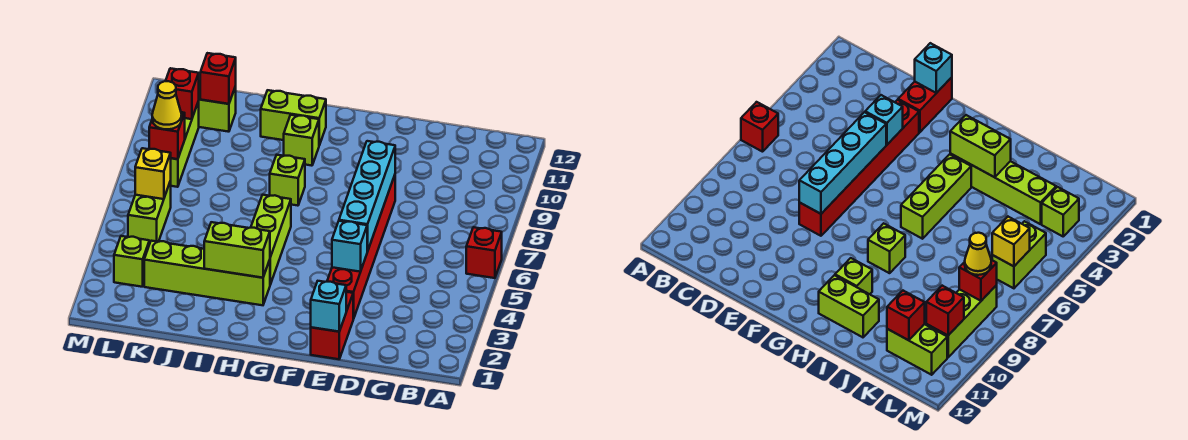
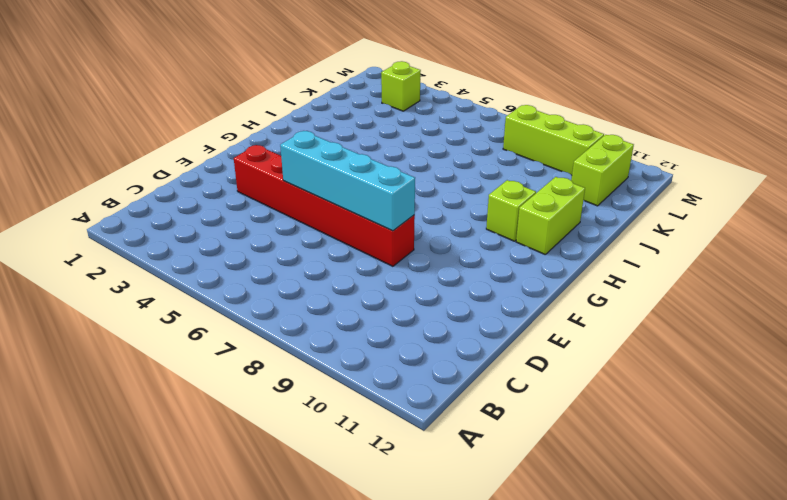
none -> red brick A6 level 1
none -> red brick E1:E2 level 1
none -> lime brick H3:K3 level 1

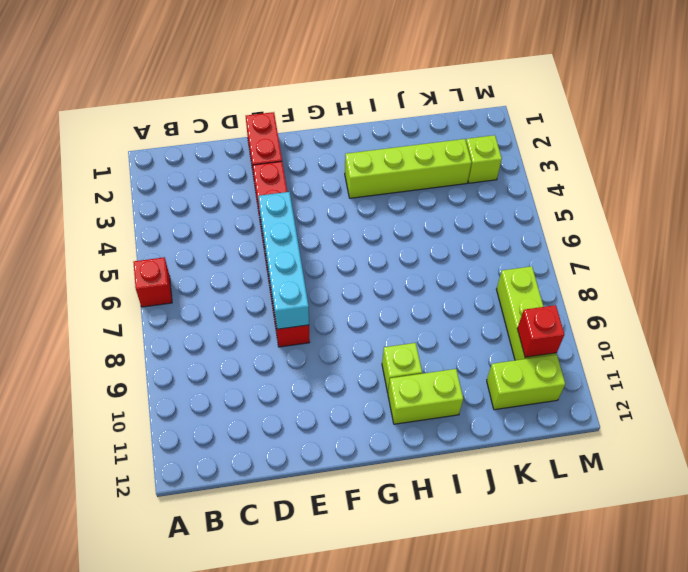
none -> lime brick H4:H6 level 1
none -> lime brick H8 level 1
none -> lime brick L5:L6 level 1

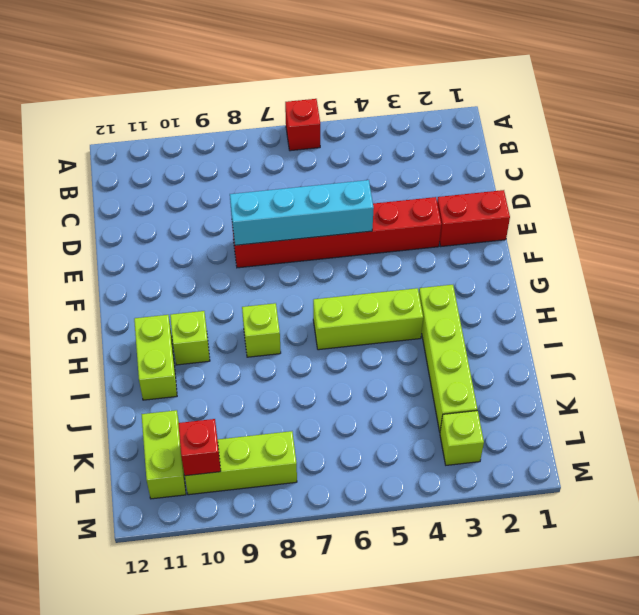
none -> lime brick L5:L6 level 1
none -> cyan brick E1 level 2
none -> cyan brick E4 level 2

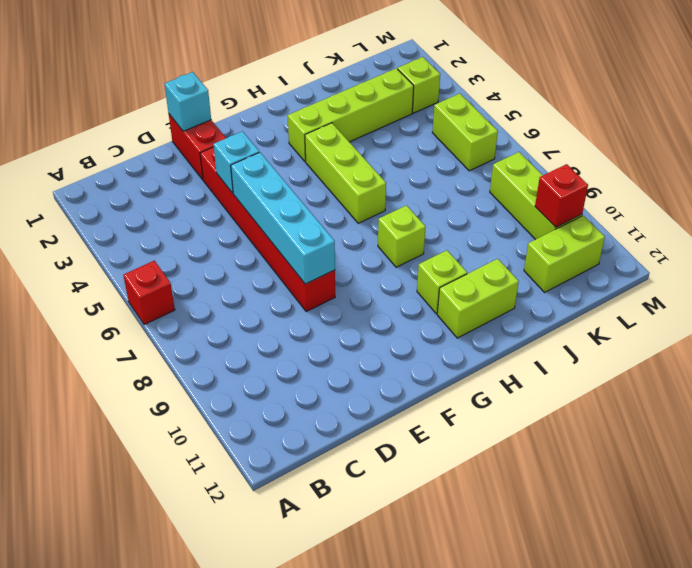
none -> lime brick H3:I3 level 2
none -> red brick K11 level 2
none -> yellow brick L6 level 2

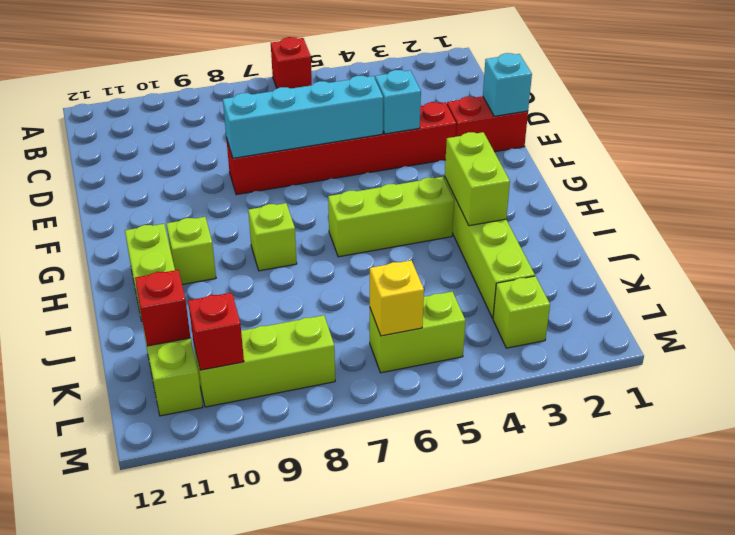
none -> red brick L8 level 2
none -> yellow cone L8 level 3

